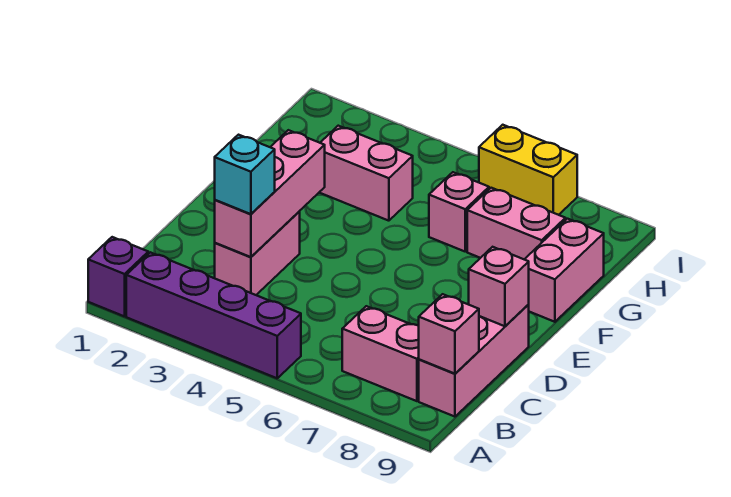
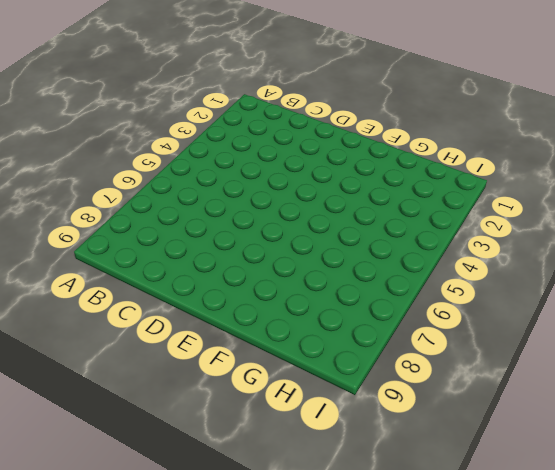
none -> purple brick A1 level 1
none -> purple brick A2:A5 level 1
none -> pink brick B7:B8 level 1

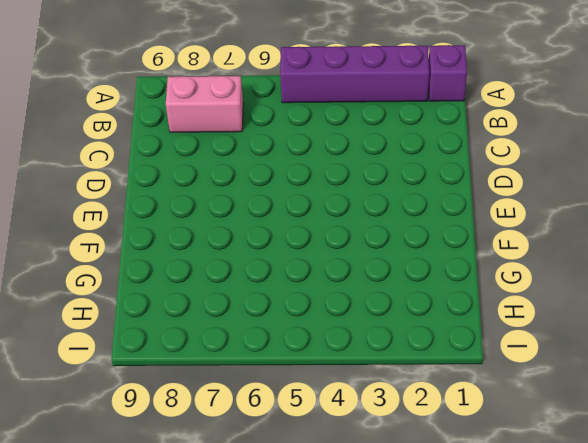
none -> pink brick B9:D9 level 1
none -> pink brick C3:D3 level 1
none -> pink brick F9:G9 level 1

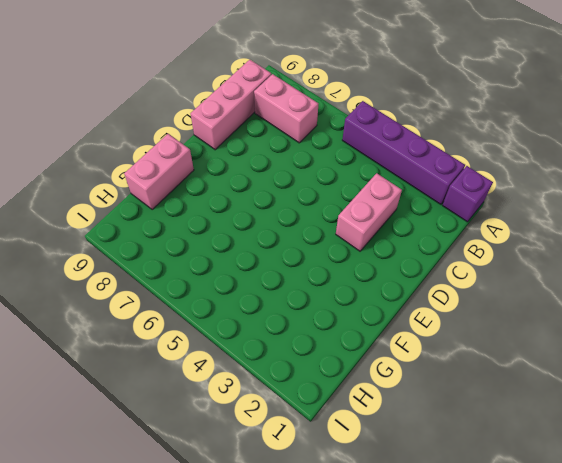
none -> pink brick G3:G4 level 1
none -> pink brick G6 level 1
none -> pink brick G7:G8 level 1

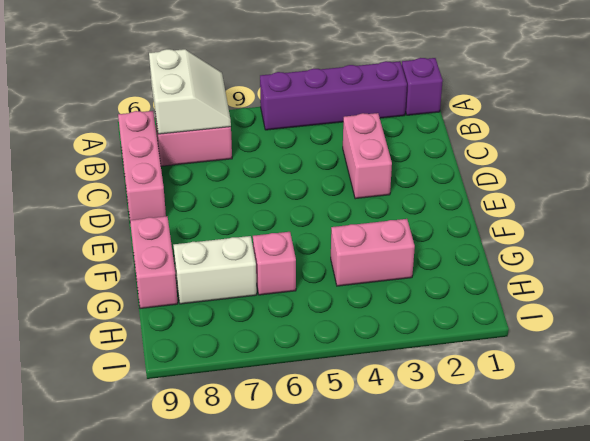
white slope A7:B8 level 2 top 8 -> none
white brick G7:G8 level 1 -> pink brick G7:G8 level 1
none -> yellow brick I6:I7 level 1
none -> pink brick B9 level 2
none -> pink brick C3:E3 level 2

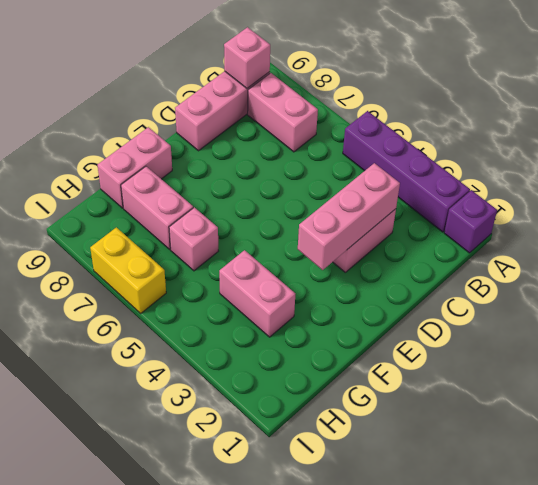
none -> pink brick D9 level 2
none -> cyan brick C3 level 3

